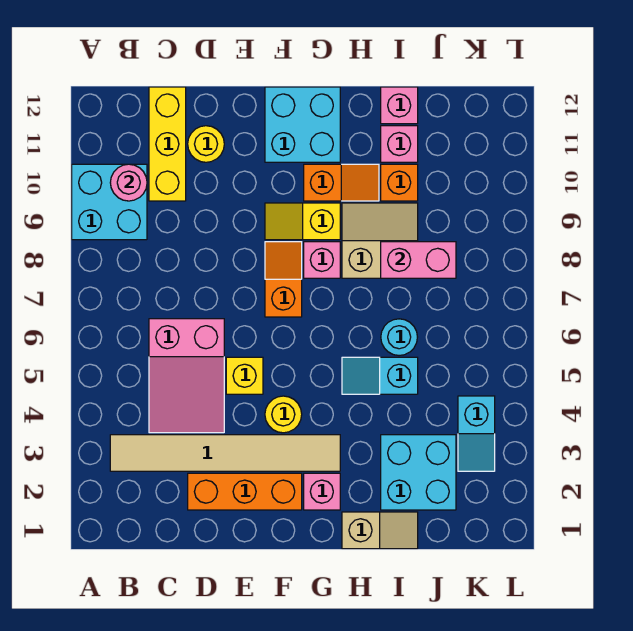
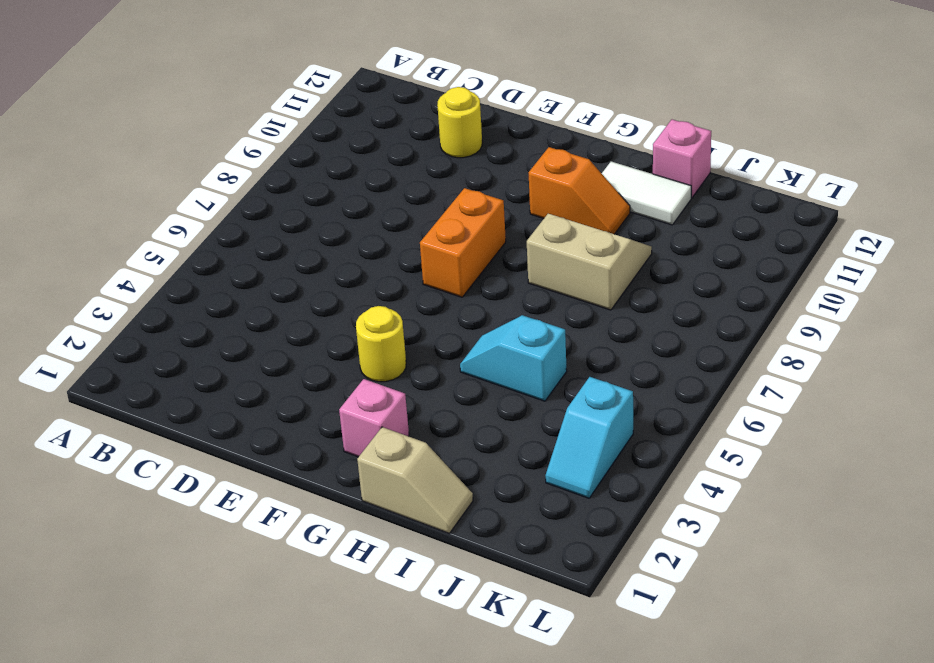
orange brick F7:F8 level 1 -> orange slope F7:F8 level 1 top 7
white tile H11:I11 level 1 -> pink brick I11 level 1
none -> cyan brick A9:B10 level 1
none -> tan tile B3:G3 level 1
none -> pink slope C4:D6 level 1 top 6

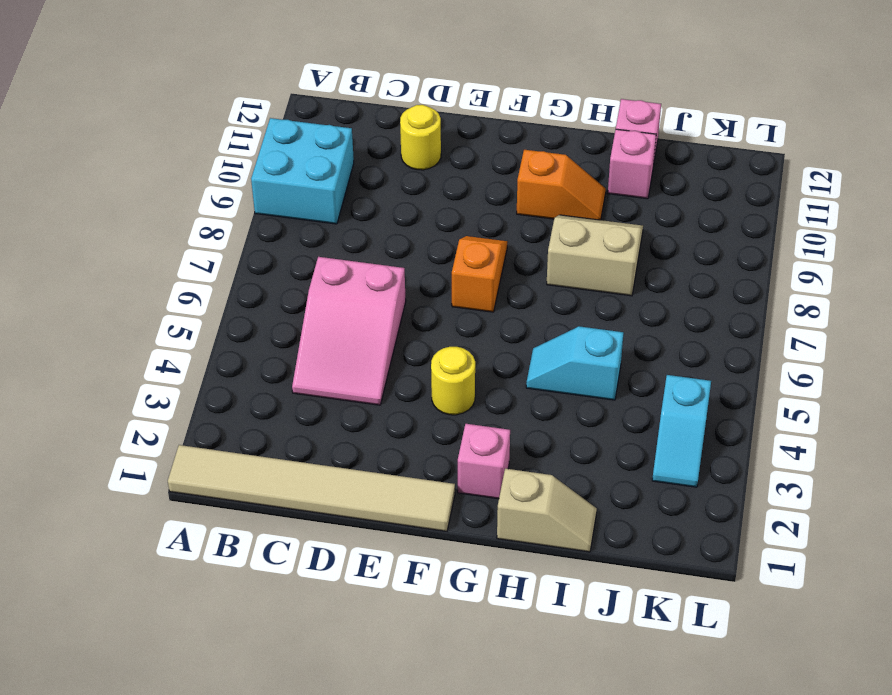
tan tile A1:F1 level 1 -> tan tile B3:G3 level 1
none -> yellow brick C10:C12 level 1
none -> orange brick D2:F2 level 1
none -> yellow brick E5 level 1

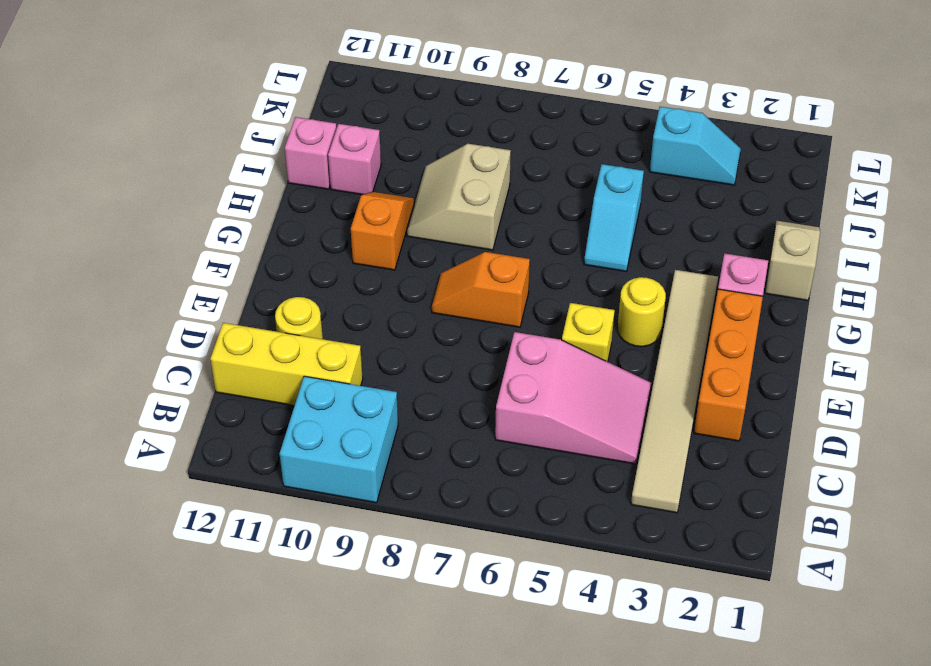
none -> yellow slope F9:G9 level 1 top G
none -> cyan brick F11:G12 level 1
none -> pink brick G8 level 1

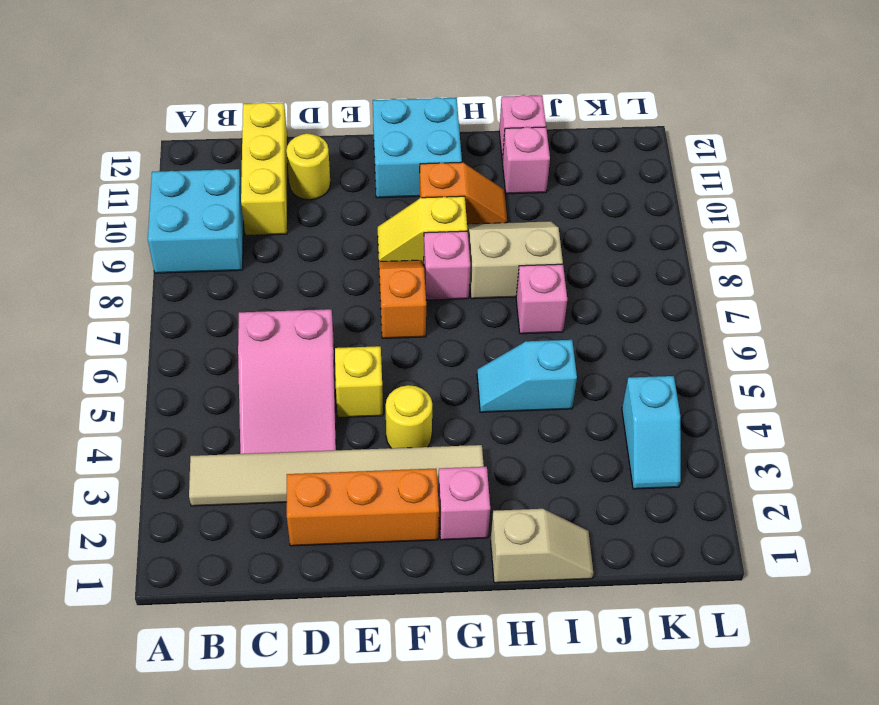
pink brick I7 level 1 -> none
none -> cyan brick I2:J3 level 1
none -> cyan round brick I6 level 1
none -> orange brick I10 level 1

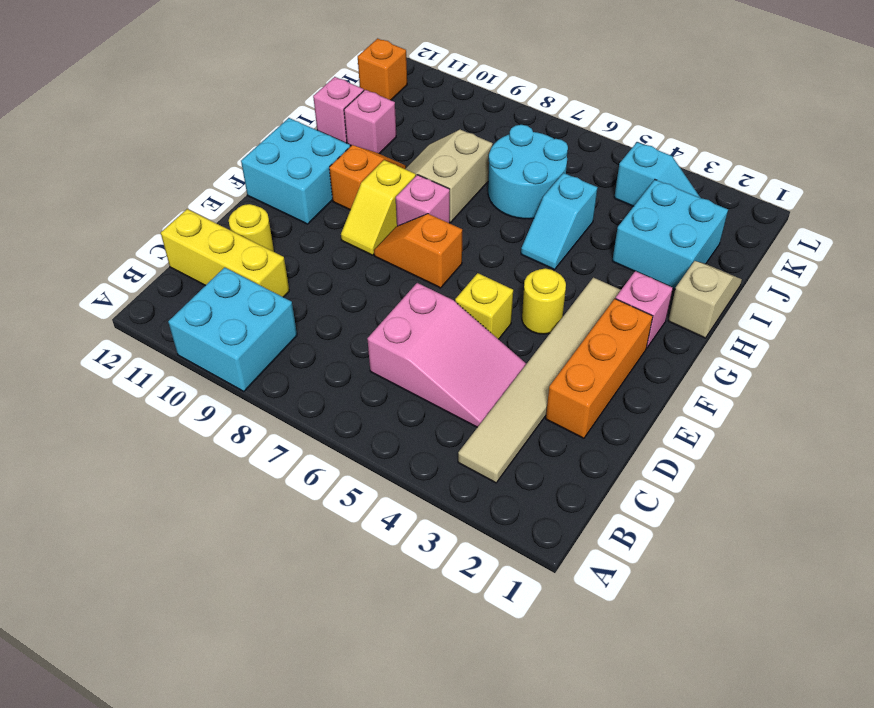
cyan round brick I6:J7 level 1 -> cyan round brick I6 level 1
orange brick K12 level 1 -> orange brick I10 level 1
none -> pink round brick B10 level 2
none -> pink brick I8:J8 level 2

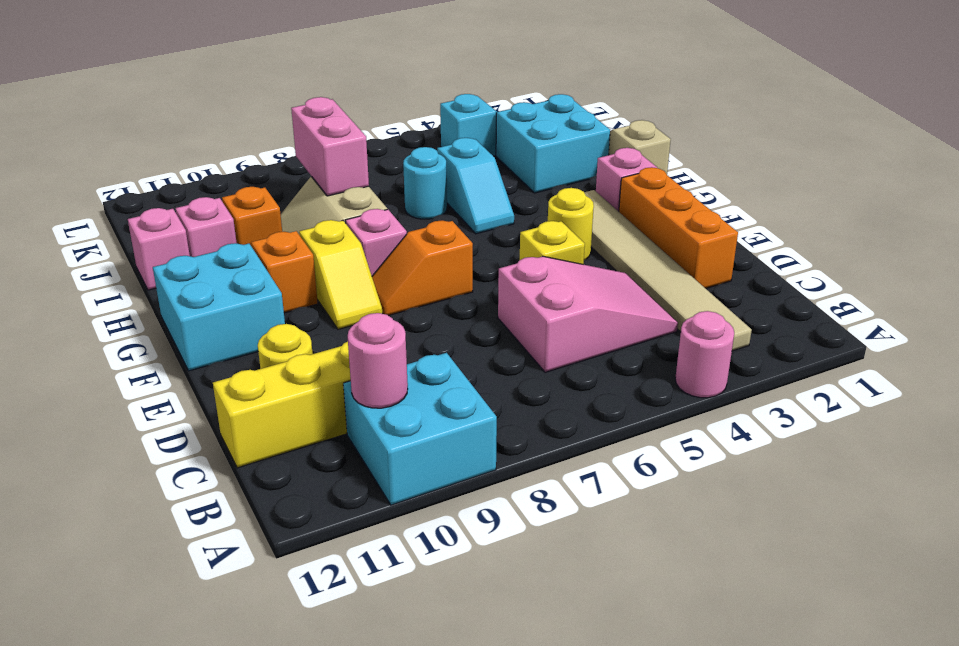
pink round brick A4 level 1 -> none

